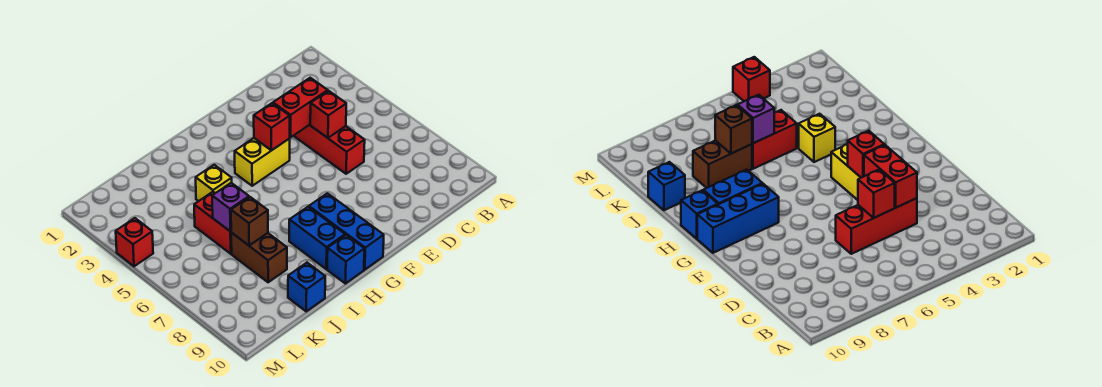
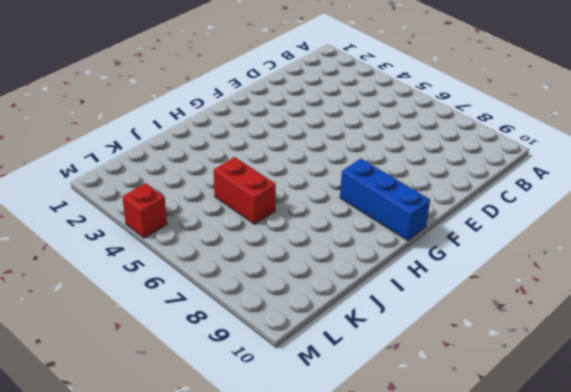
none -> red brick D4:D6 level 1
none -> yellow brick F4:G4 level 1
none -> blue brick H8:H9 level 1

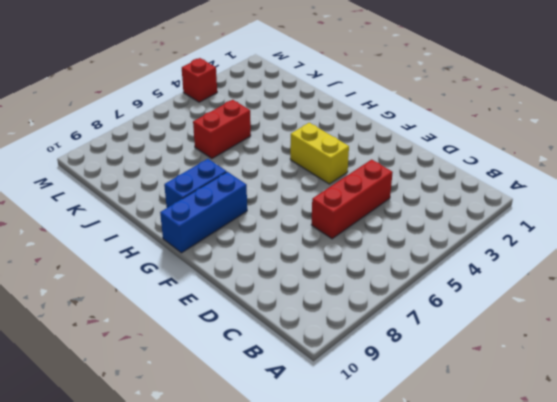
none -> blue brick H10 level 1
none -> yellow brick I4 level 1
none -> brown brick J7:J8 level 1

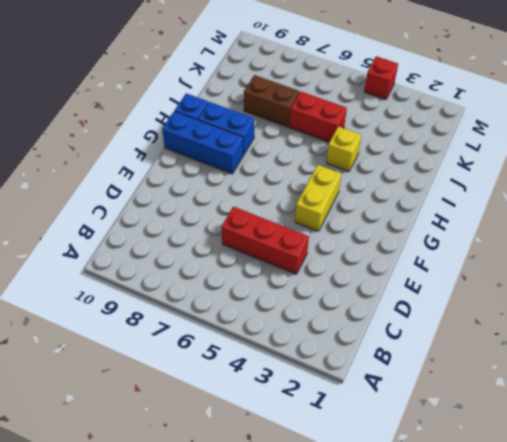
none -> blue brick J10 level 1
none -> red brick D4:E4 level 2
none -> red brick D5 level 2

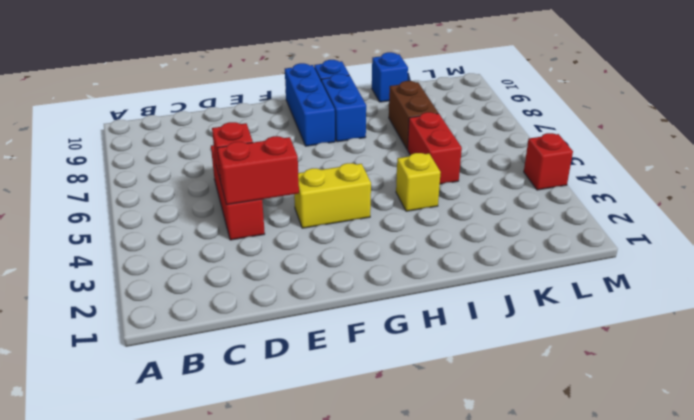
none -> red brick F4 level 2
none -> purple brick J6 level 2
none -> brown brick J7 level 2

